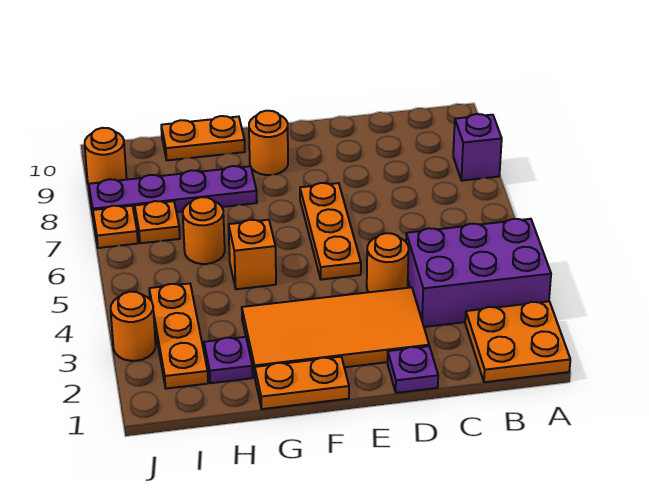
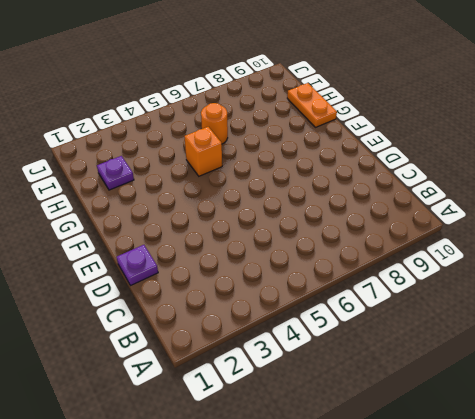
none -> orange plate A1:B2 level 1
none -> purple brick A3:C4 level 1
none -> purple brick A8 level 1

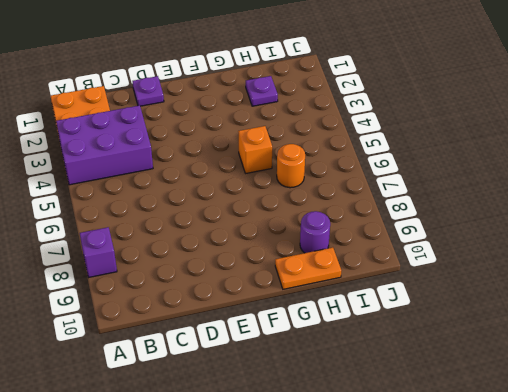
purple round brick H9 level 1 -> none
none -> orange tile D2:G3 level 1
none -> orange round brick D4 level 1
none -> orange plate E5:E7 level 1

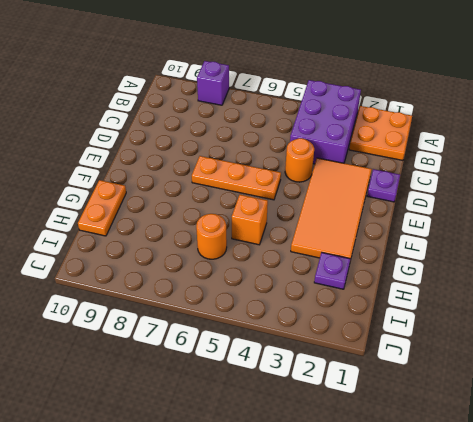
none -> orange plate F1:G1 level 1
none -> orange round brick F9 level 1
none -> purple plate G8:J8 level 1

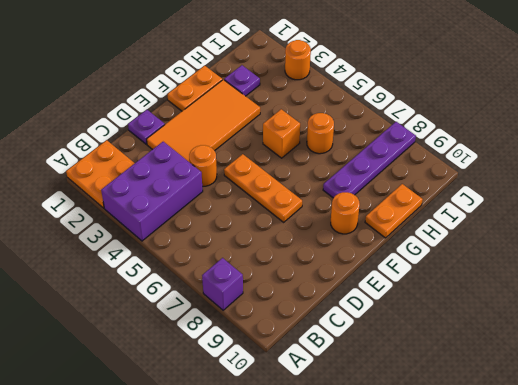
none -> orange plate I2:I4 level 1
none -> orange plate I7 level 1
none -> orange plate J7 level 1

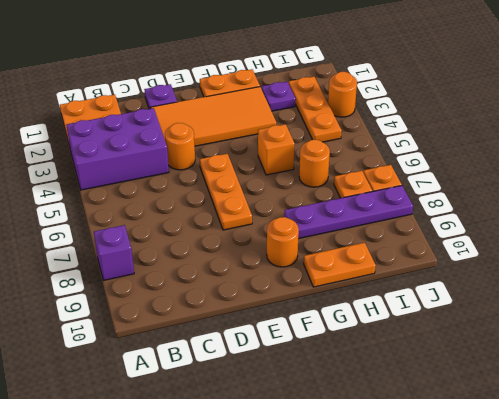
none -> orange round brick J9 level 1

